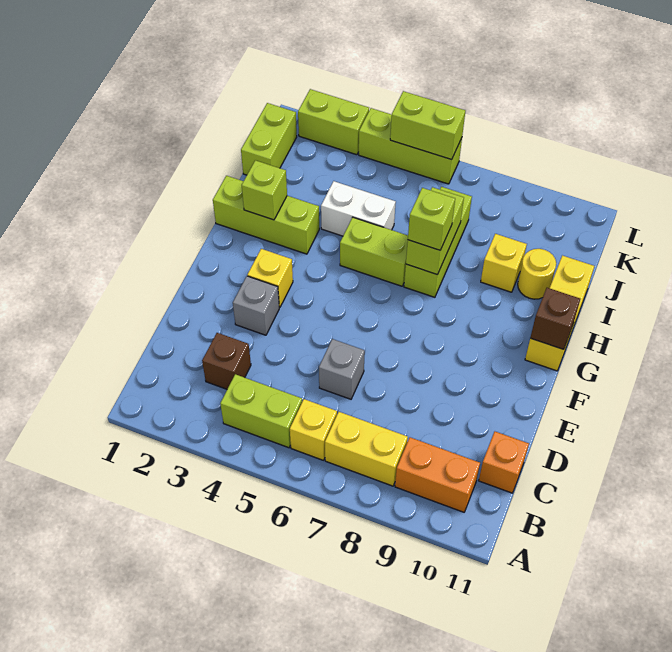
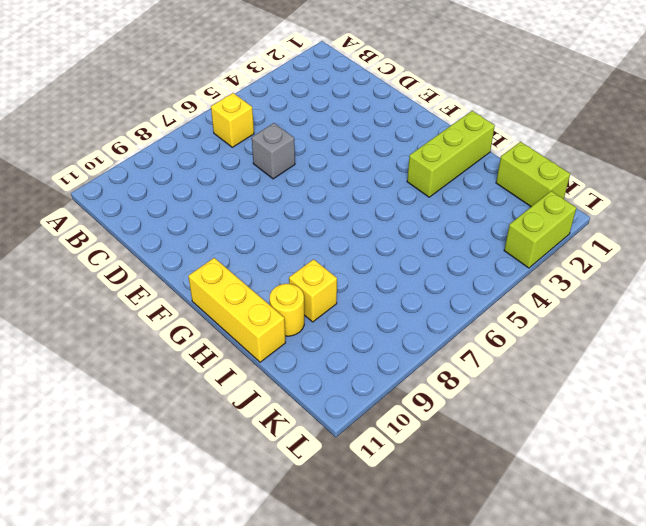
none -> lime brick B4:B5 level 1
none -> yellow brick B7:B8 level 1
none -> orange brick B9:B10 level 1

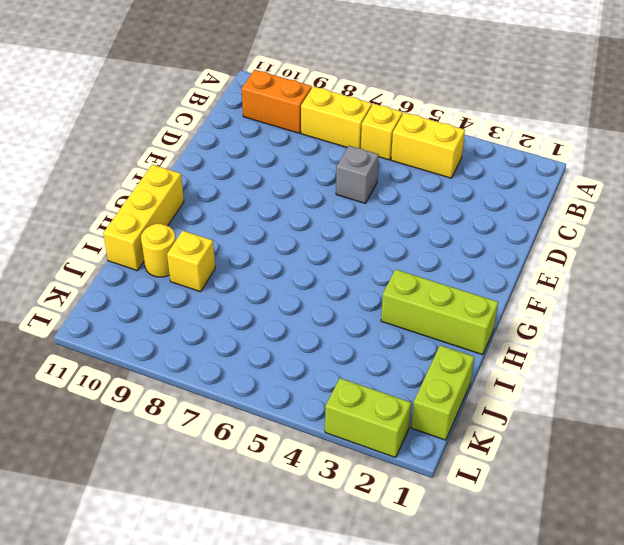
yellow brick B4:B5 level 1 -> lime brick B4:B5 level 1
none -> brown brick C3 level 1
none -> orange brick C11 level 1
none -> grey brick E3 level 1

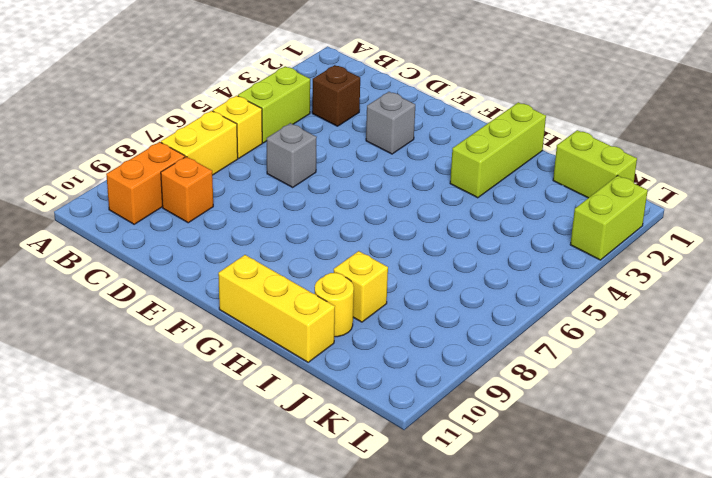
orange brick C9 level 1 -> orange brick C11 level 1
none -> yellow brick F3 level 1
none -> lime brick H5:H6 level 1
none -> lime brick H7:J7 level 1

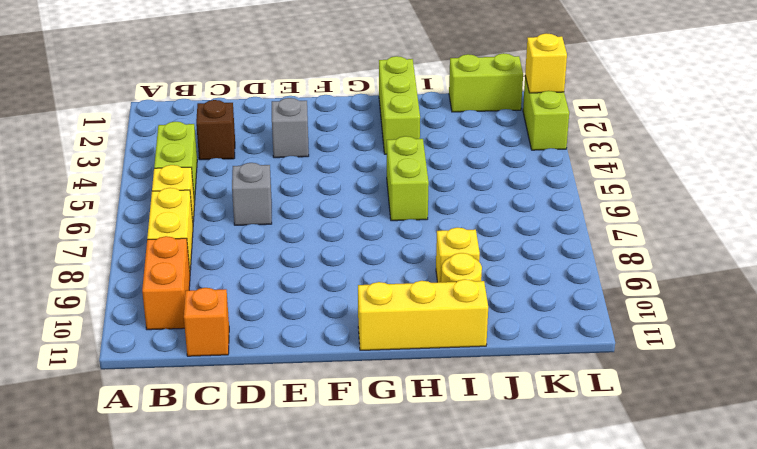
yellow brick L2 level 2 -> yellow brick F3 level 1
none -> lime brick H7:J7 level 1
none -> white brick I4:I5 level 1
none -> lime brick L4:L6 level 1

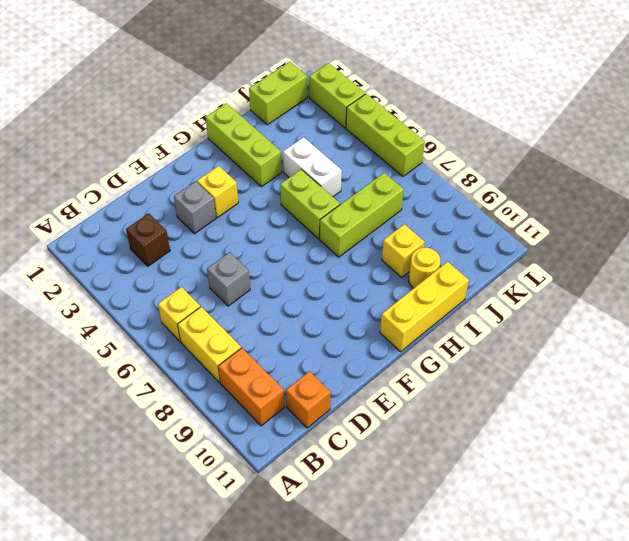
none -> lime brick B4:B5 level 1
none -> brown brick G11 level 2
none -> lime brick H2 level 2

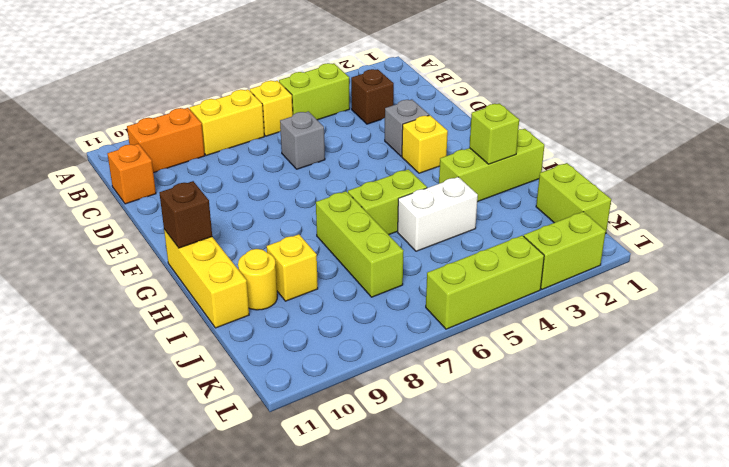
none -> lime brick H7:I7 level 2
none -> lime brick L5:L6 level 2
none -> lime brick H7 level 3

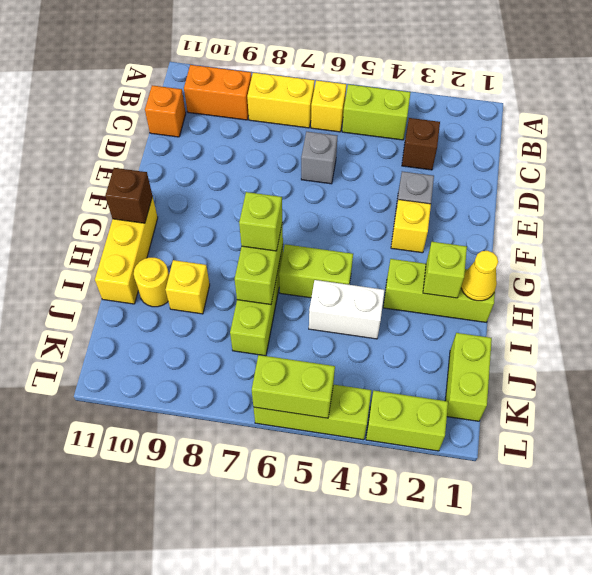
yellow cone H1 level 2 -> none

